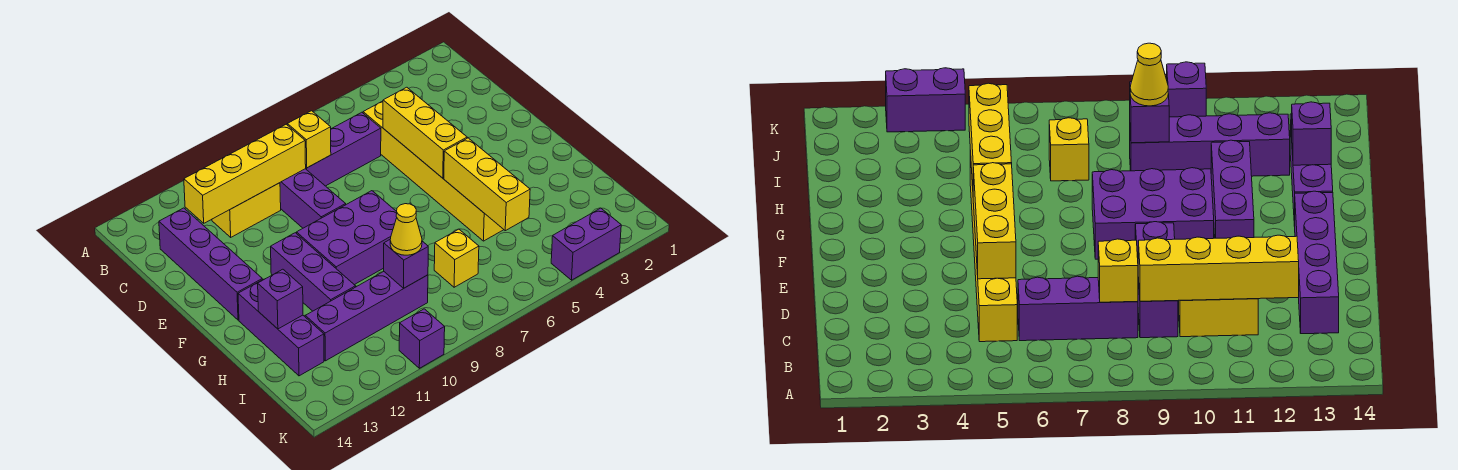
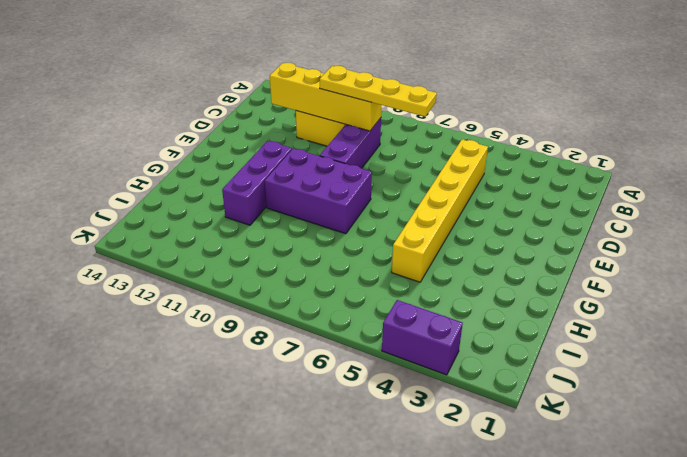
yellow plate C7:C10 level 3 -> none
none -> purple brick C6:C8 level 1
none -> purple brick C13:F13 level 1
none -> purple brick G13:I13 level 1

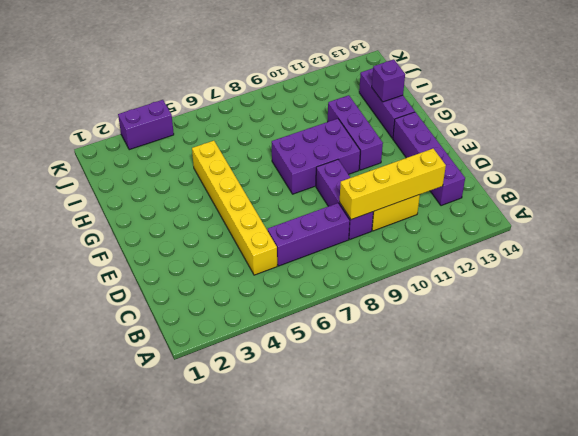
none -> yellow brick I7 level 1
none -> purple brick I9:I12 level 1
none -> purple brick K10 level 1

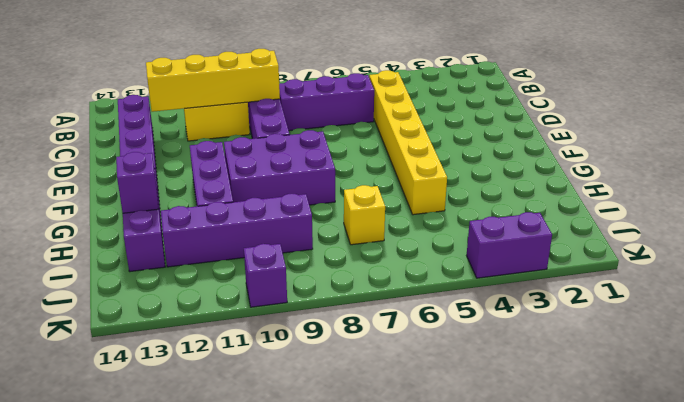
none -> yellow brick C8 level 2
none -> yellow brick D5:F5 level 2
none -> yellow brick G5:I5 level 2

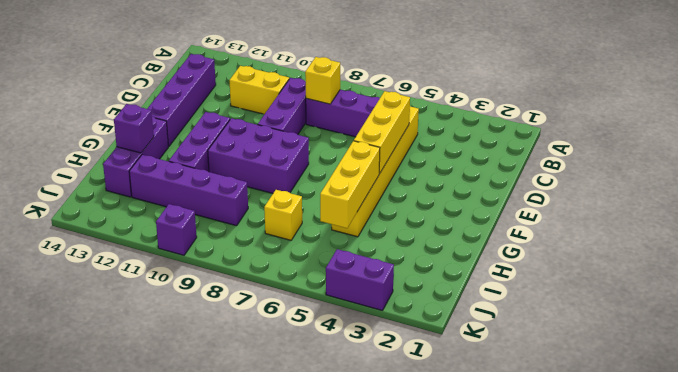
none -> yellow brick C9:C12 level 2
none -> purple brick I9 level 2
none -> yellow cone I9 level 3

